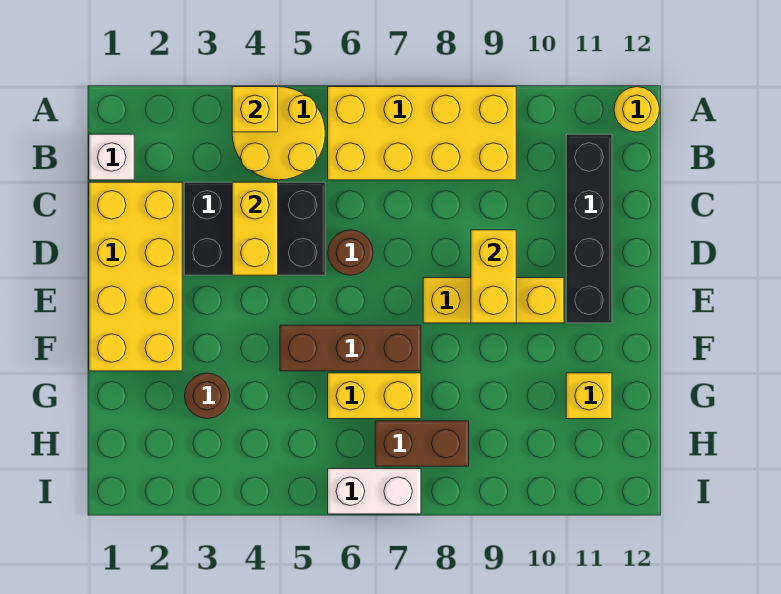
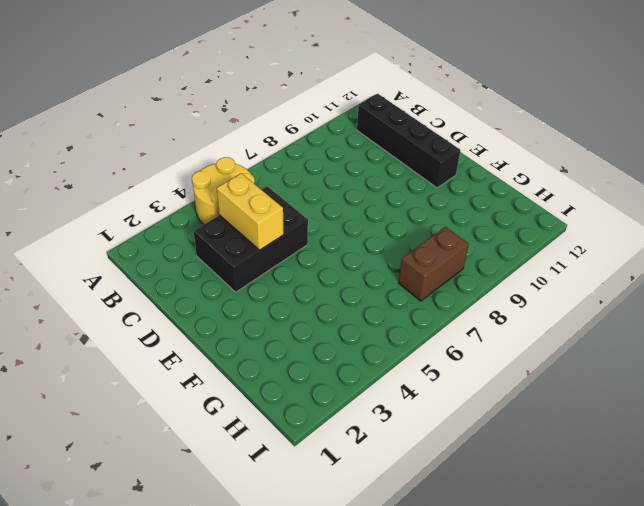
none -> yellow brick A6:B9 level 1
none -> yellow round brick A12 level 1
none -> white brick B1 level 1

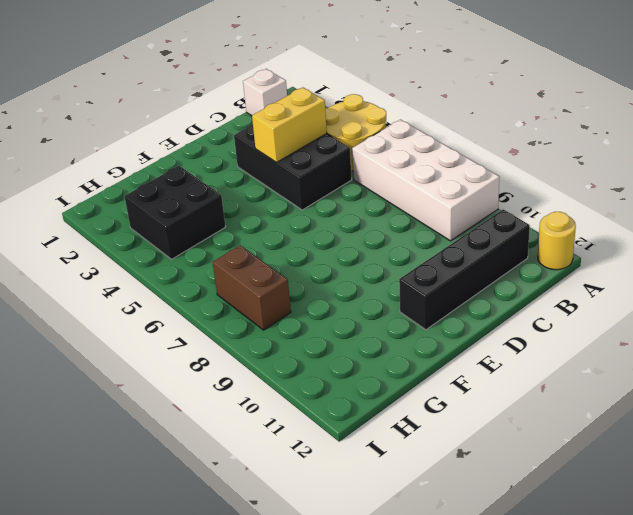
white brick A6:B9 level 1 -> yellow brick A6:B9 level 1
black brick G3:H4 level 1 -> brown round brick G3 level 1
none -> yellow brick C1:F2 level 1
none -> brown round brick D6 level 1
none -> yellow brick E8:E10 level 1

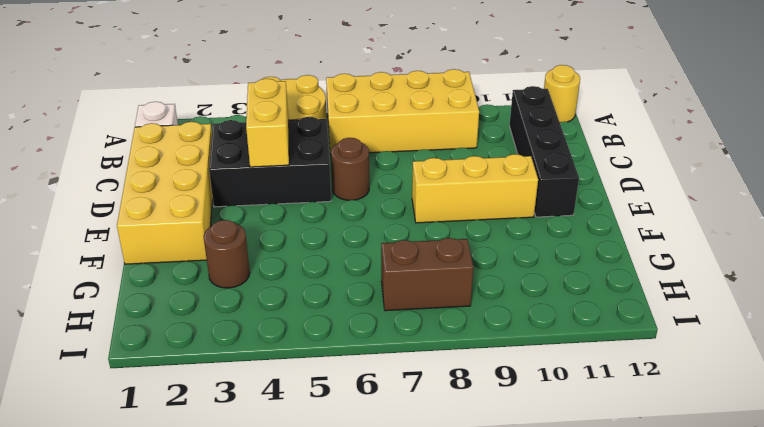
none -> brown brick F5:F7 level 1
none -> yellow brick G6:G7 level 1
none -> yellow brick G11 level 1

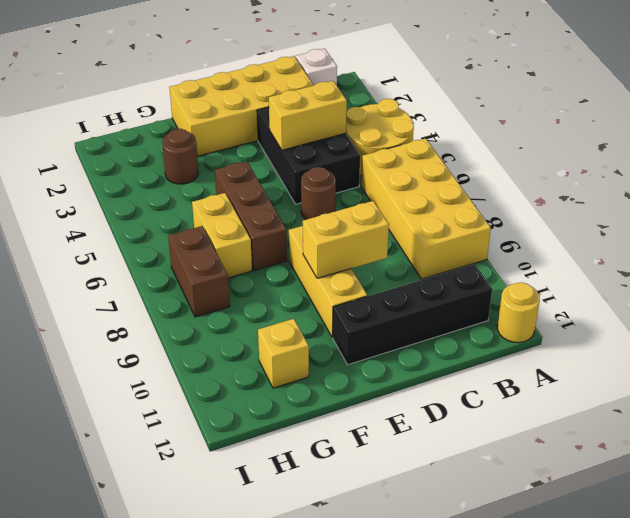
none -> white brick I6:I7 level 1
none -> yellow brick A4 level 2

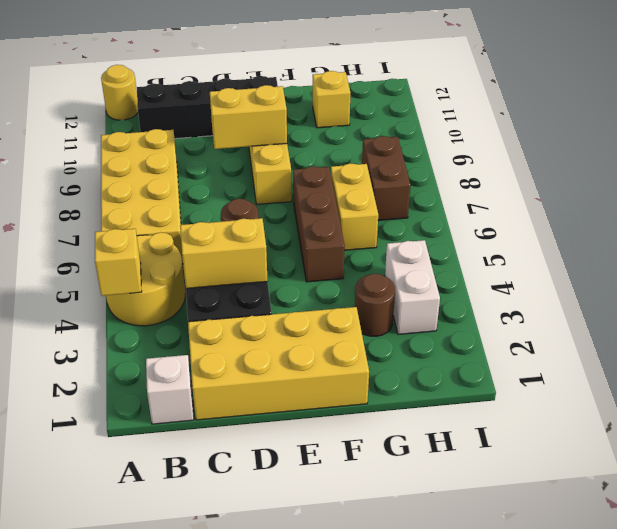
white brick H3:H4 level 1 -> white brick I6:I7 level 1

